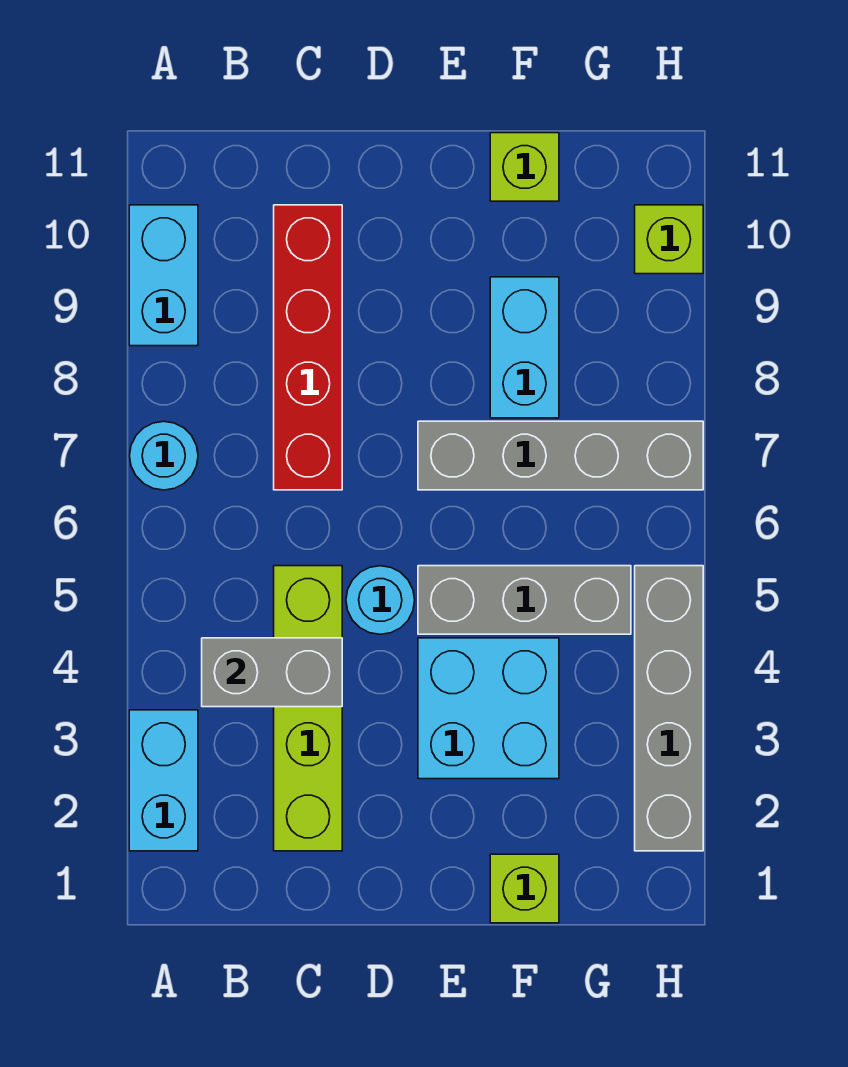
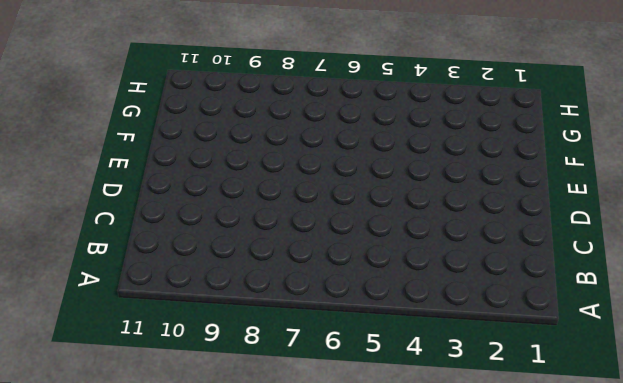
none -> cyan brick A2:A3 level 1
none -> cyan round brick A7 level 1
none -> cyan brick A9:A10 level 1

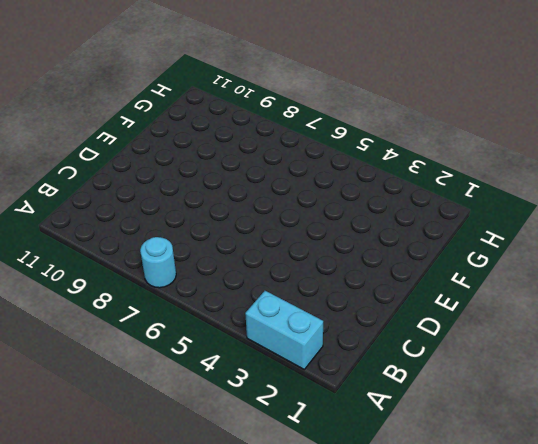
none -> cyan brick A9:A10 level 1
none -> lime brick C2:C5 level 1
none -> red brick C7:C10 level 1

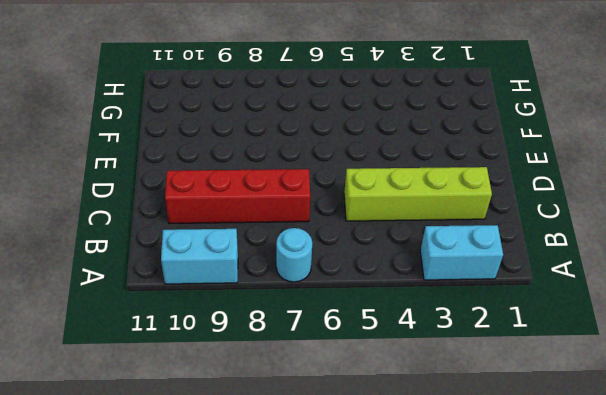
none -> cyan round brick D5 level 1
none -> cyan brick E3:F4 level 1
none -> grey brick E5:G5 level 1

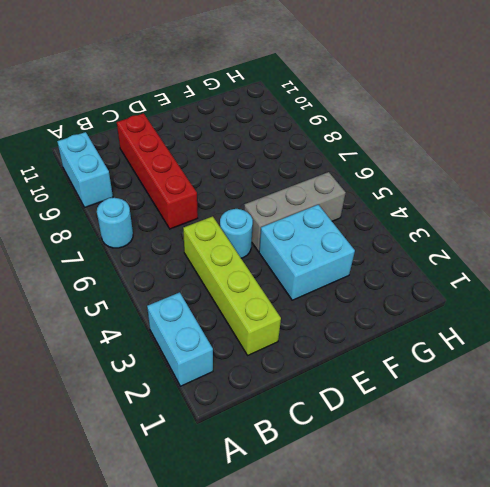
none -> grey brick E7:H7 level 1
none -> lime brick F1 level 1
none -> cyan brick F8:F9 level 1

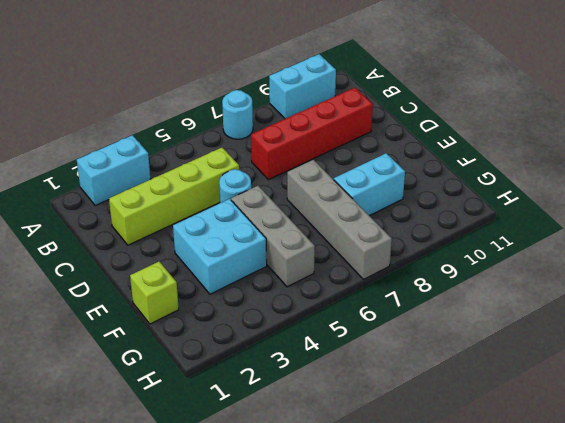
none -> lime brick F11 level 1
none -> grey brick H2:H5 level 1
none -> lime brick H10 level 1

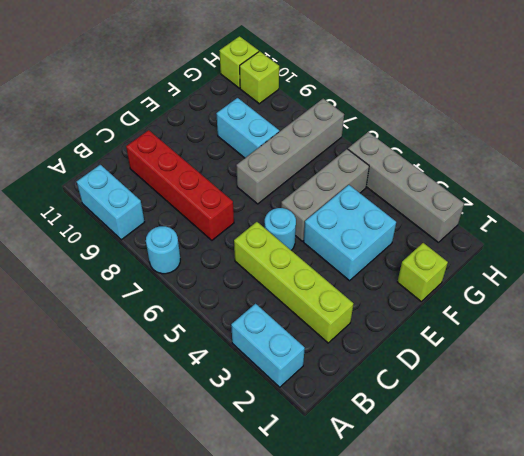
lime brick H11 level 1 -> lime brick F11 level 1
none -> grey brick B4:C4 level 2

